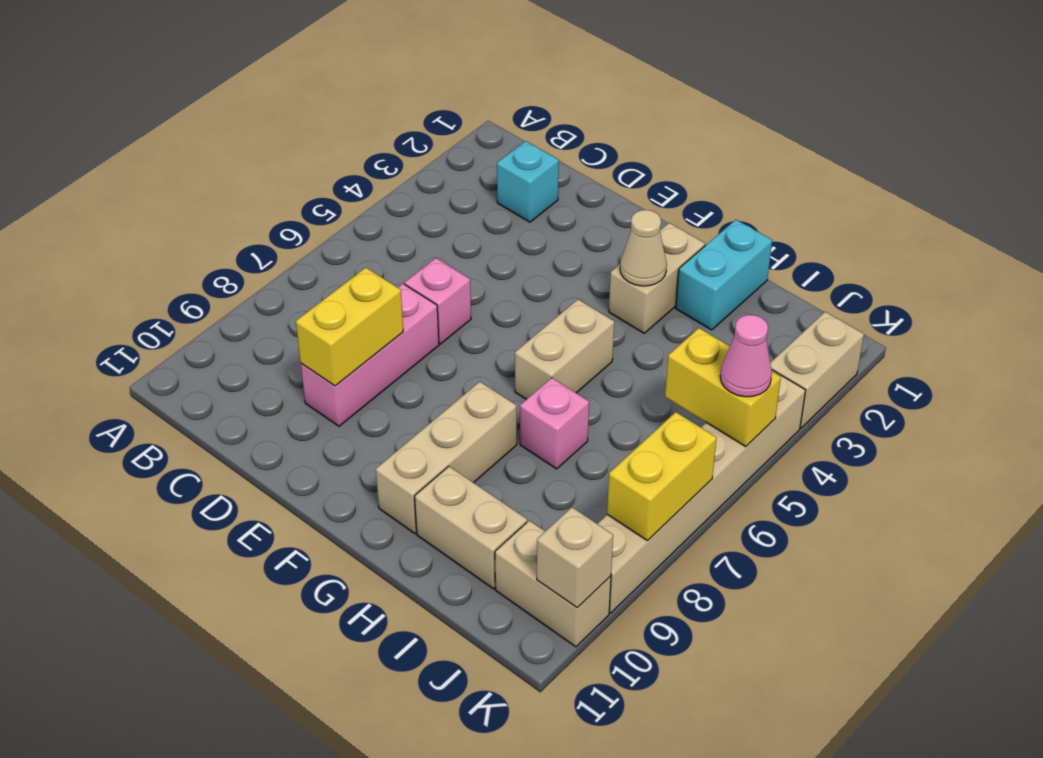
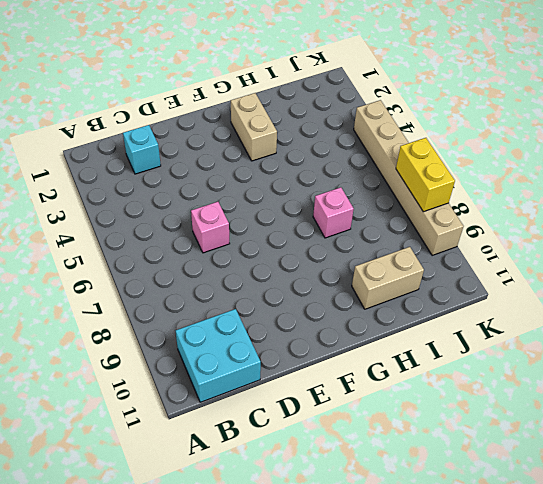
cyan brick B10:C11 level 1 -> none
none -> pink brick D7:D9 level 1
none -> tan brick G5:G6 level 1
none -> tan brick G8:G10 level 1

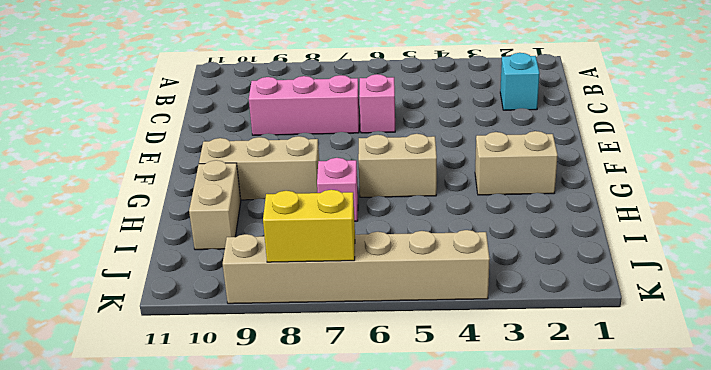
none -> cyan brick H1:H2 level 1
none -> tan brick J10:K10 level 1
none -> tan brick K2:K3 level 1

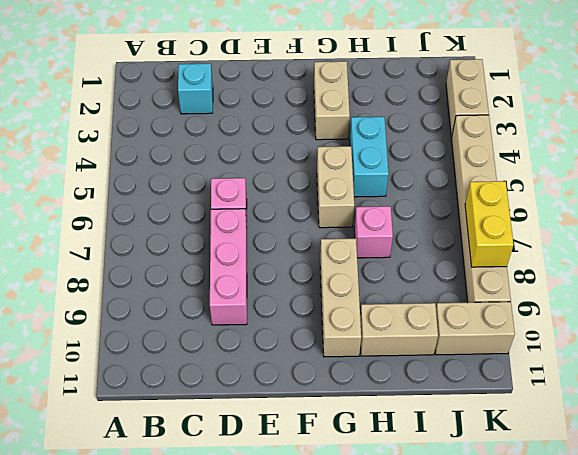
cyan brick H4:H5 level 1 -> cyan brick H1:H2 level 1
none -> yellow brick D8:D9 level 2
none -> tan cone G3 level 2
none -> yellow brick J5:K5 level 2

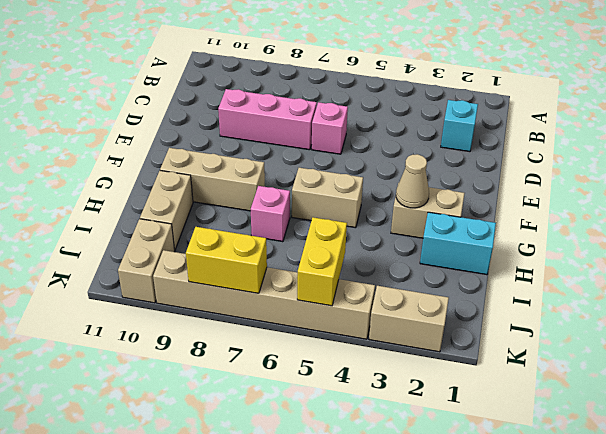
none -> yellow brick D8:D9 level 2
none -> tan brick K10 level 2
none -> pink cone K5 level 3

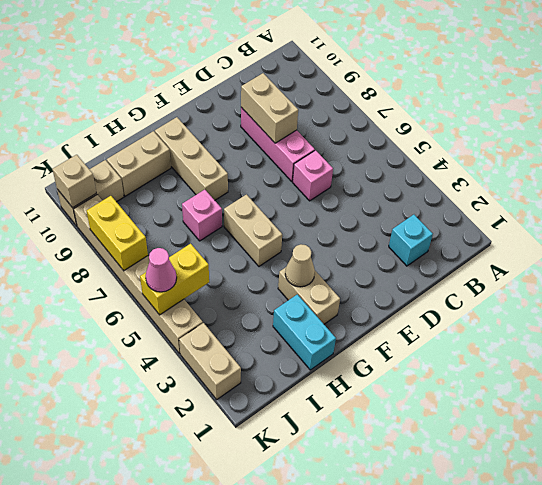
tan brick D8:D9 level 2 -> yellow brick D8:D9 level 2

